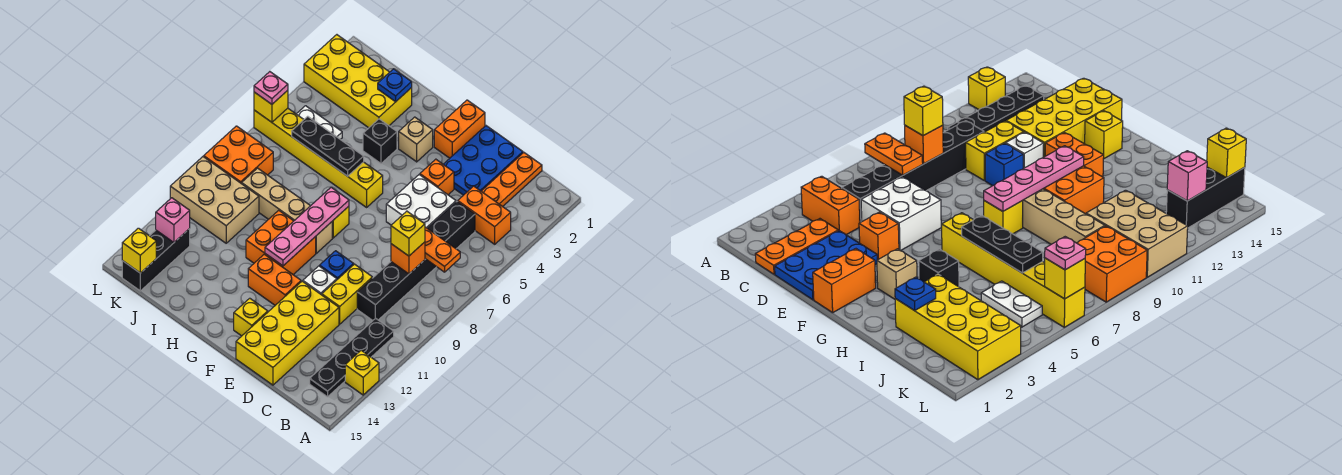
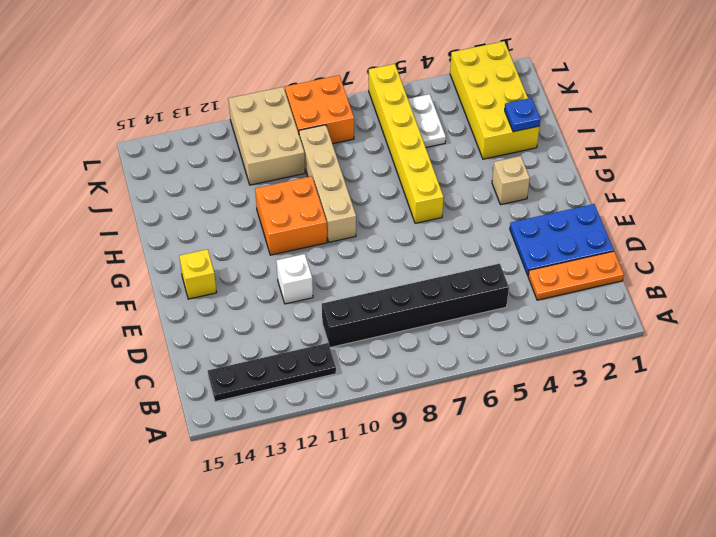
none -> yellow brick A13 level 1
none -> orange brick B4:C4 level 1
none -> white brick D5:E6 level 1
none -> yellow brick D10:D11 level 1

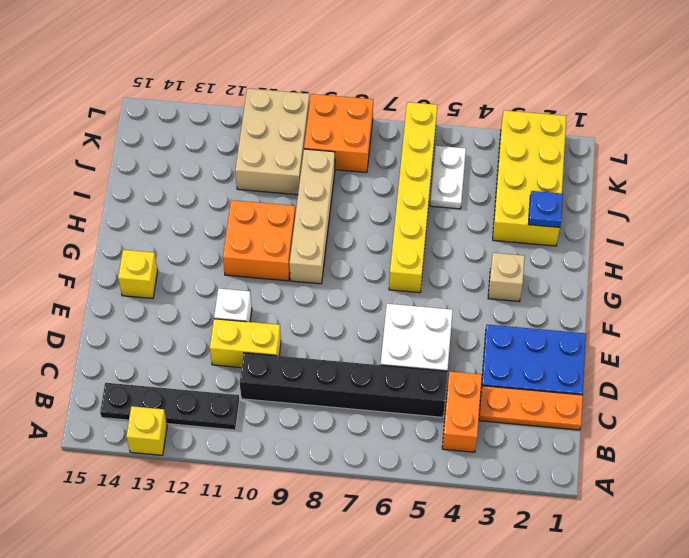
none -> yellow brick D12:E15 level 1
none -> orange brick E4 level 1
none -> blue brick E10 level 1
none -> orange brick F1:F2 level 1

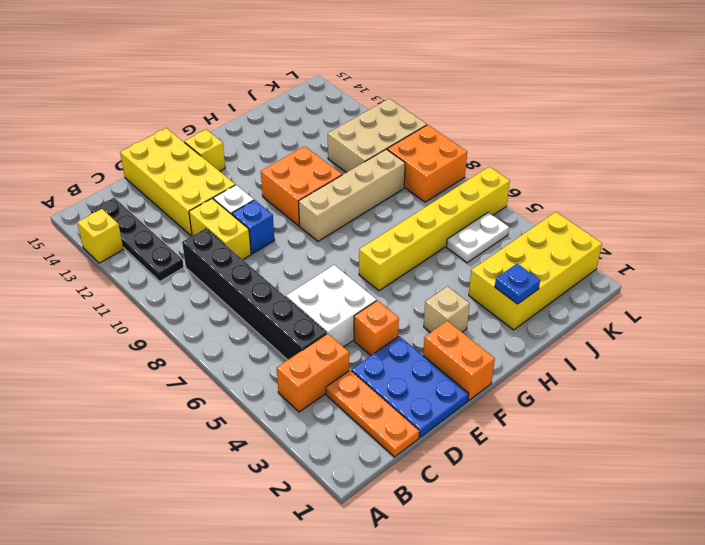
none -> orange brick F12:G12 level 1
none -> yellow brick G8 level 1
none -> black brick H4 level 1
none -> black brick K13:K15 level 1

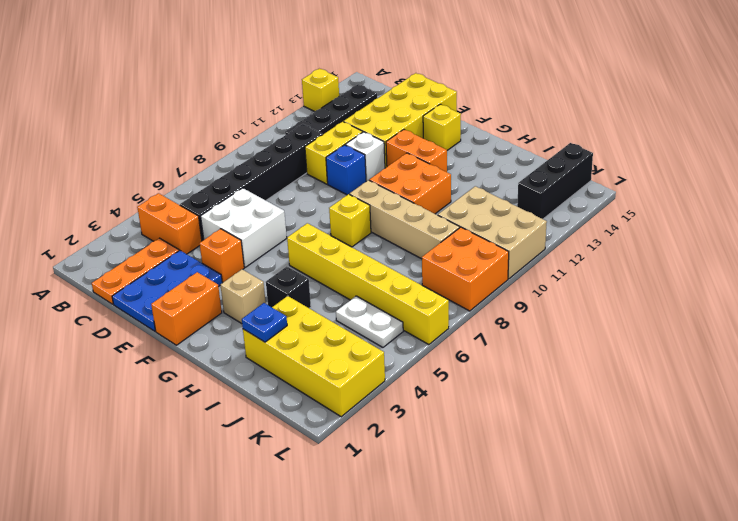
none -> orange plate B7:C7 level 2
none -> orange brick C8 level 2
none -> pink plate G8:G11 level 2
none -> black plate H6:J6 level 2

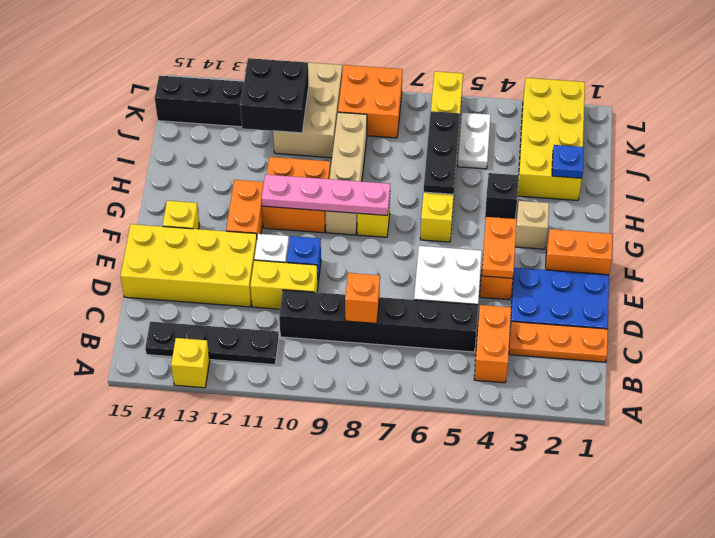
orange plate E4:F4 level 2 -> orange plate B7:C7 level 2
black brick J11:K12 level 2 -> none
none -> pink brick K13 level 2
none -> yellow brick K15 level 2
none -> yellow brick L6 level 2
none -> yellow brick C8 level 3

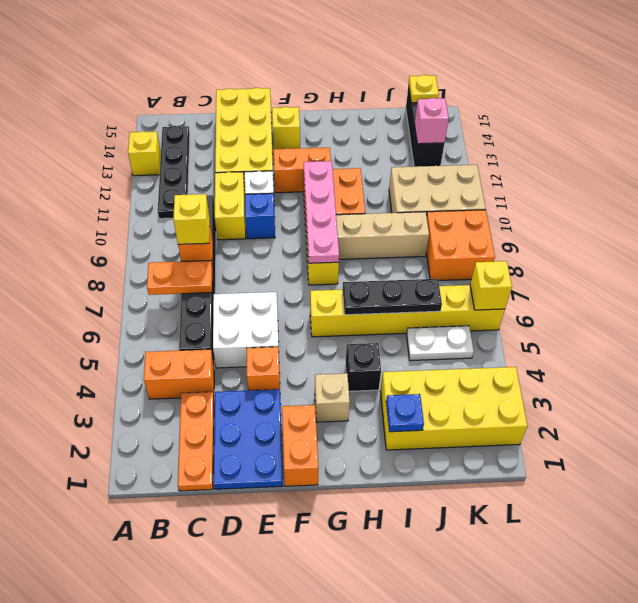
yellow plate K15 level 2 -> yellow brick K15 level 2
none -> pink plate L6 level 3

